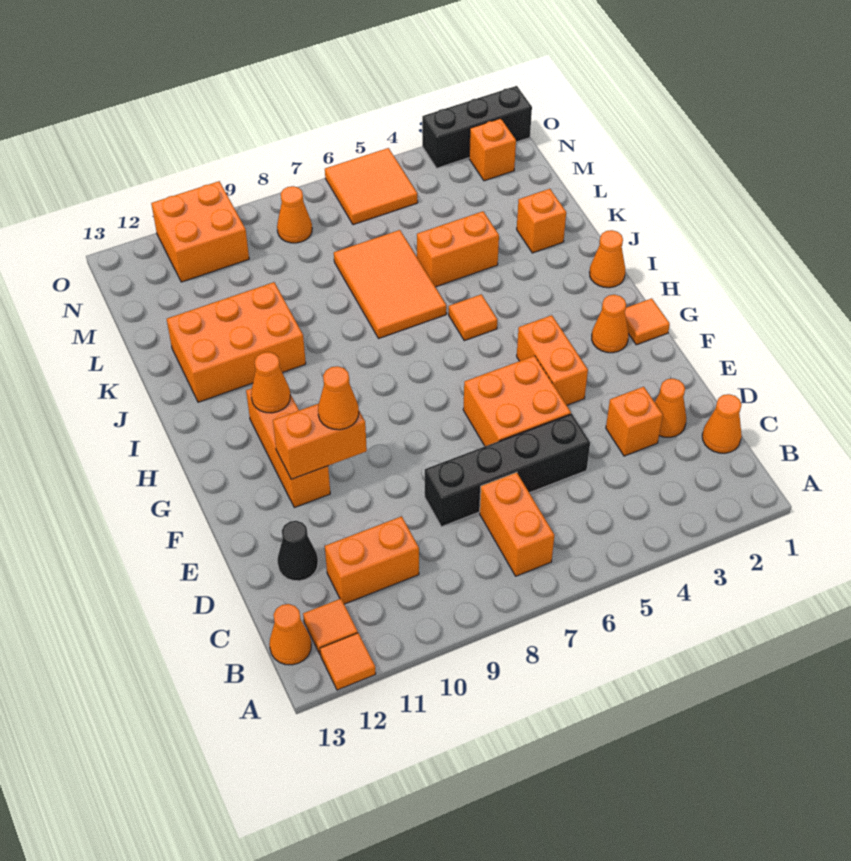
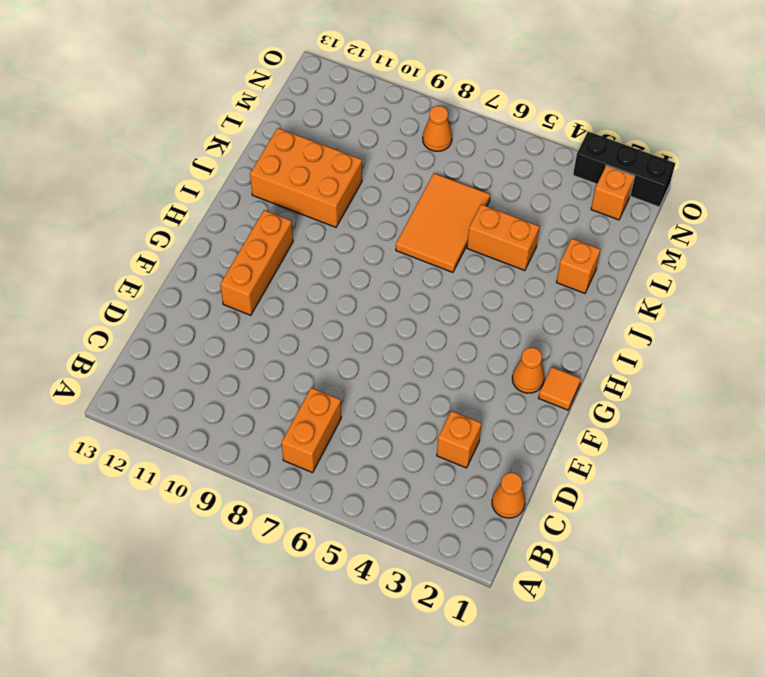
none -> orange tile A12 level 1
none -> orange tile B12 level 1
none -> orange cone B13 level 1

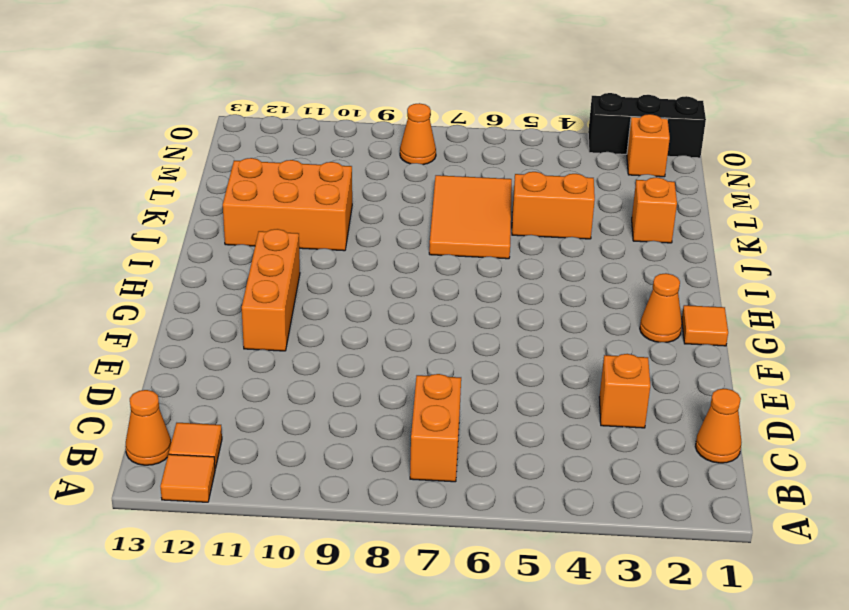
none -> orange brick C10:C11 level 1
none -> orange cone D2 level 1
none -> black brick D5:D8 level 1

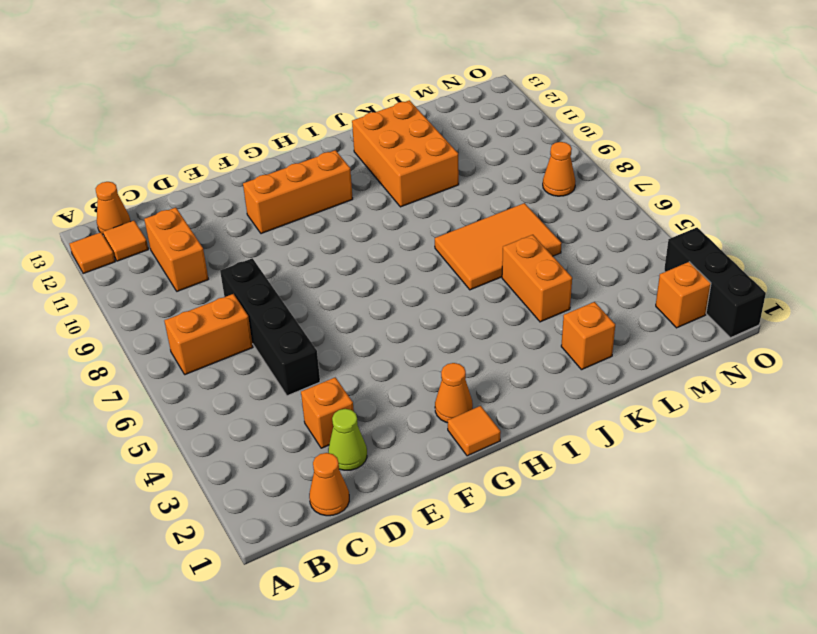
lime cone D2 level 1 -> orange cone D2 level 1
none -> black cone D12 level 1
none -> orange brick E5:F6 level 1
none -> orange brick F4:G4 level 1

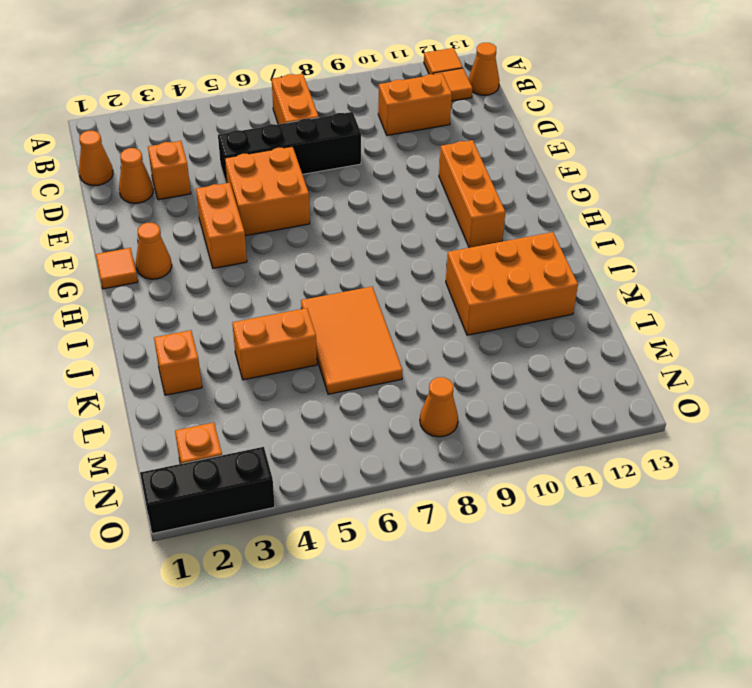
none -> black cone D12 level 1
none -> orange cone I1 level 1
none -> orange tile I5 level 1

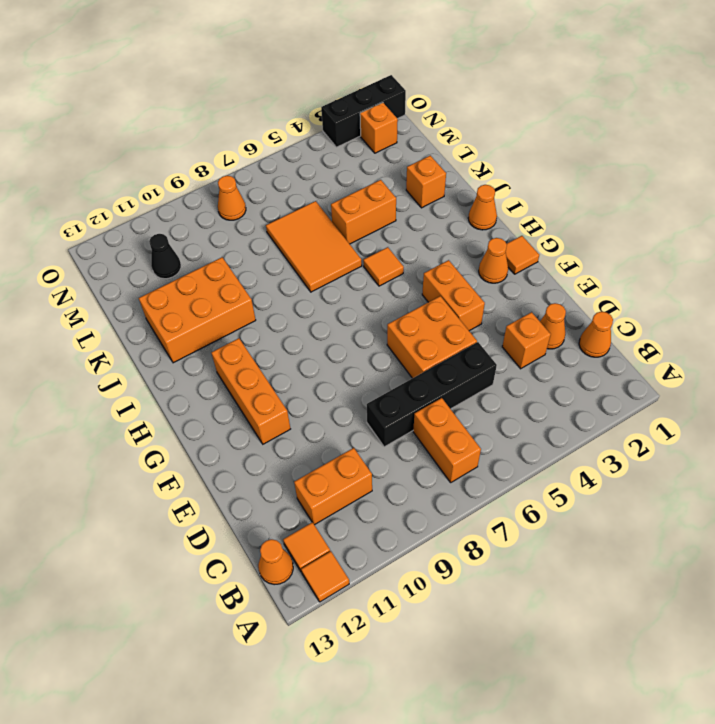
black cone M11 level 1 -> black cone D12 level 1
none -> orange tile N5:O6 level 1
none -> orange brick N10:O11 level 1
none -> orange brick F10:F11 level 2

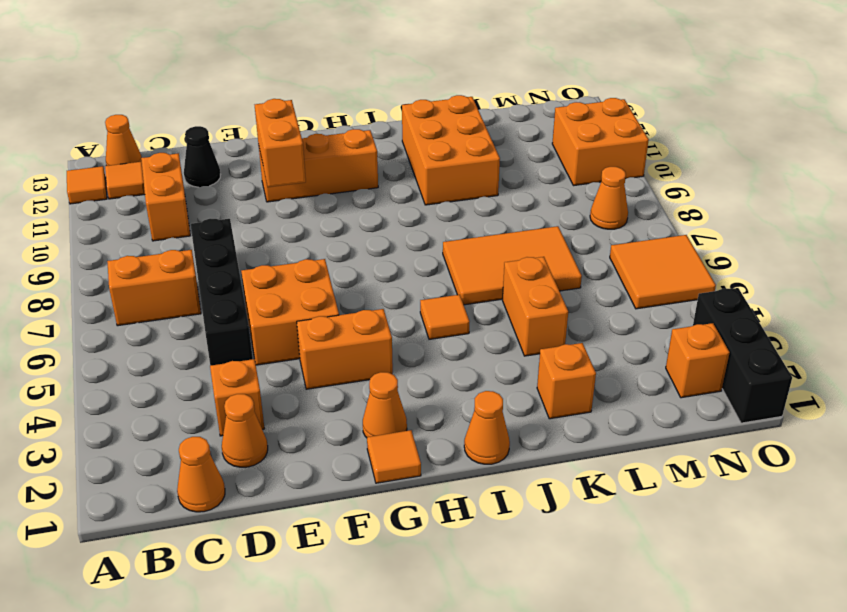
none -> orange cone H11 level 2
none -> orange cone F10 level 3

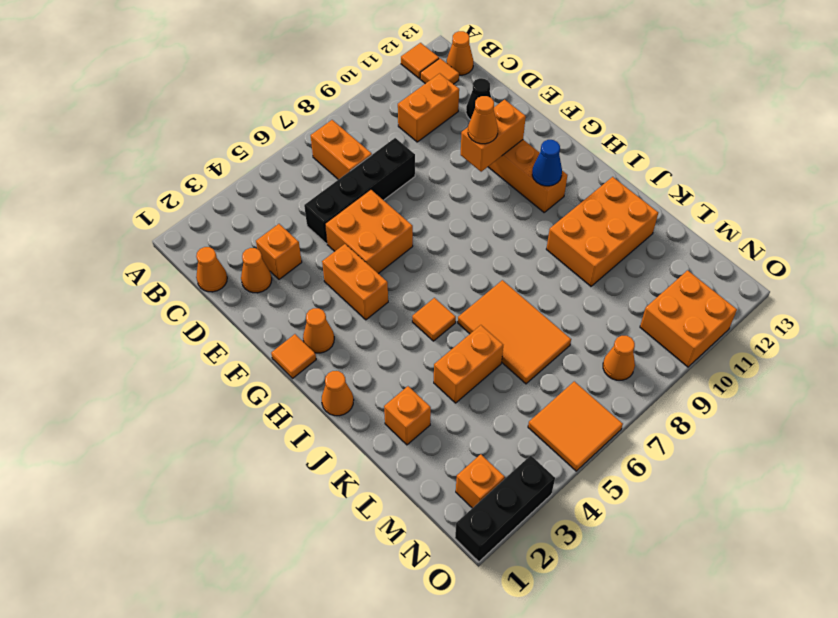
blue cone H11 level 2 -> orange cone H11 level 2

